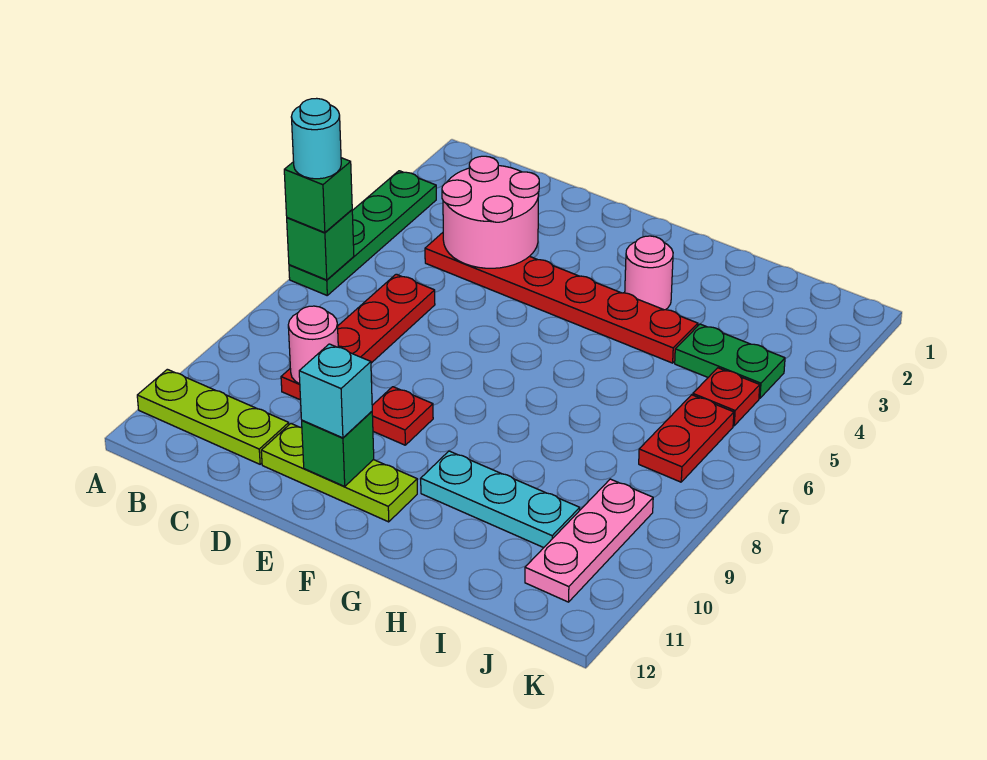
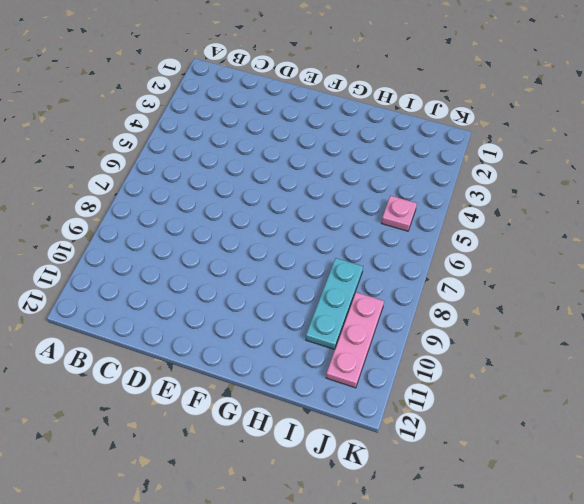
cyan plate I8:I10 level 1 -> cyan plate G10:I10 level 1
pink plate J5 level 1 -> red plate J5 level 1
none -> green plate A3:A6 level 1
none -> lime plate A11:C11 level 1
none -> red plate C4:H4 level 1

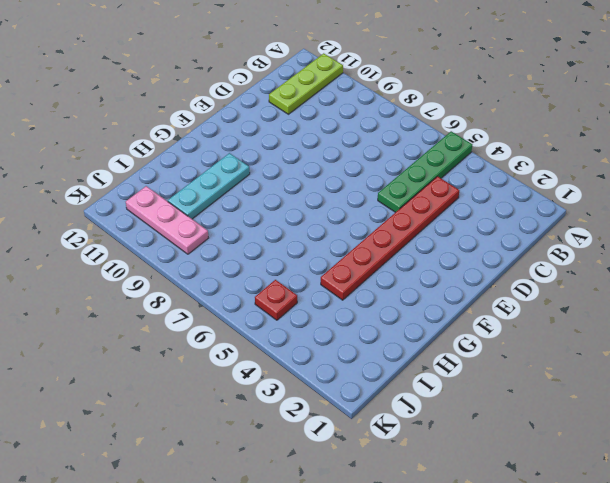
green plate A5:D5 level 1 -> green plate A3:A6 level 1
none -> red plate C6:C9 level 1
none -> lime plate D11:F11 level 1
none -> red plate E9 level 1

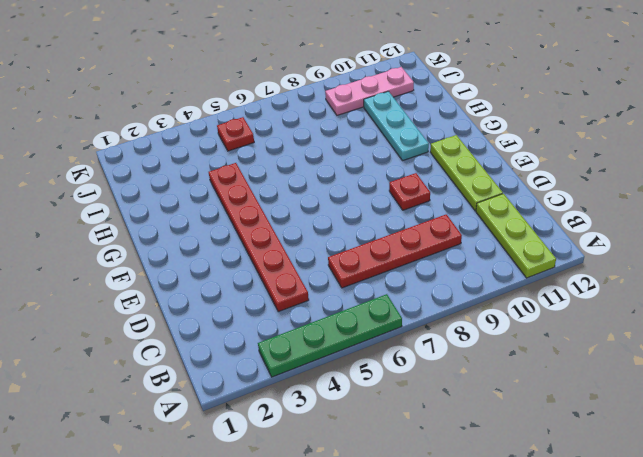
none -> pink round brick G3 level 1
none -> green plate I4:J4 level 1
none -> red plate J6:J7 level 1

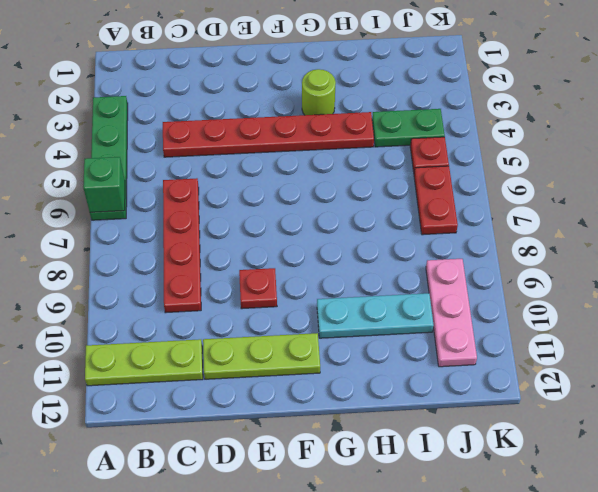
lime round brick G3 level 1 -> pink round brick G3 level 1
none -> pink round brick C3:D4 level 2
none -> pink round brick C9 level 2
none -> green brick E11 level 2

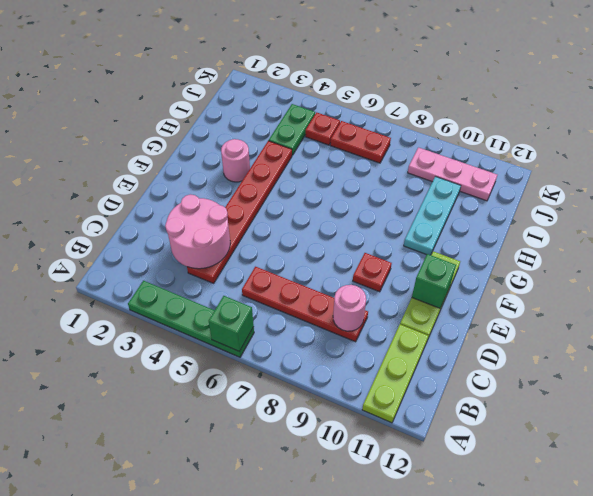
none -> green brick A6 level 3
none -> cyan brick E11 level 3
none -> cyan round brick A6 level 4

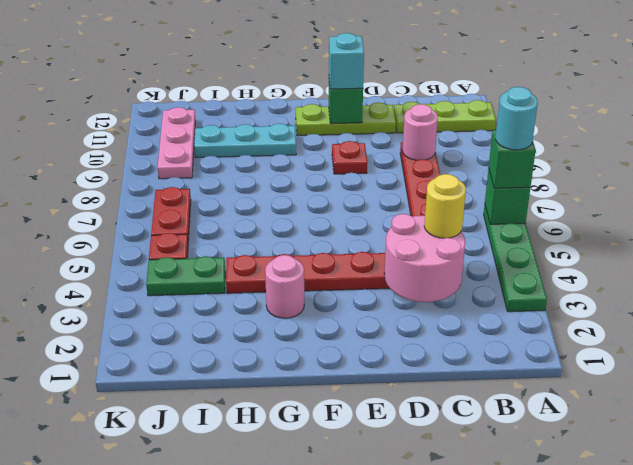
yellow round brick C4 level 3 -> none

